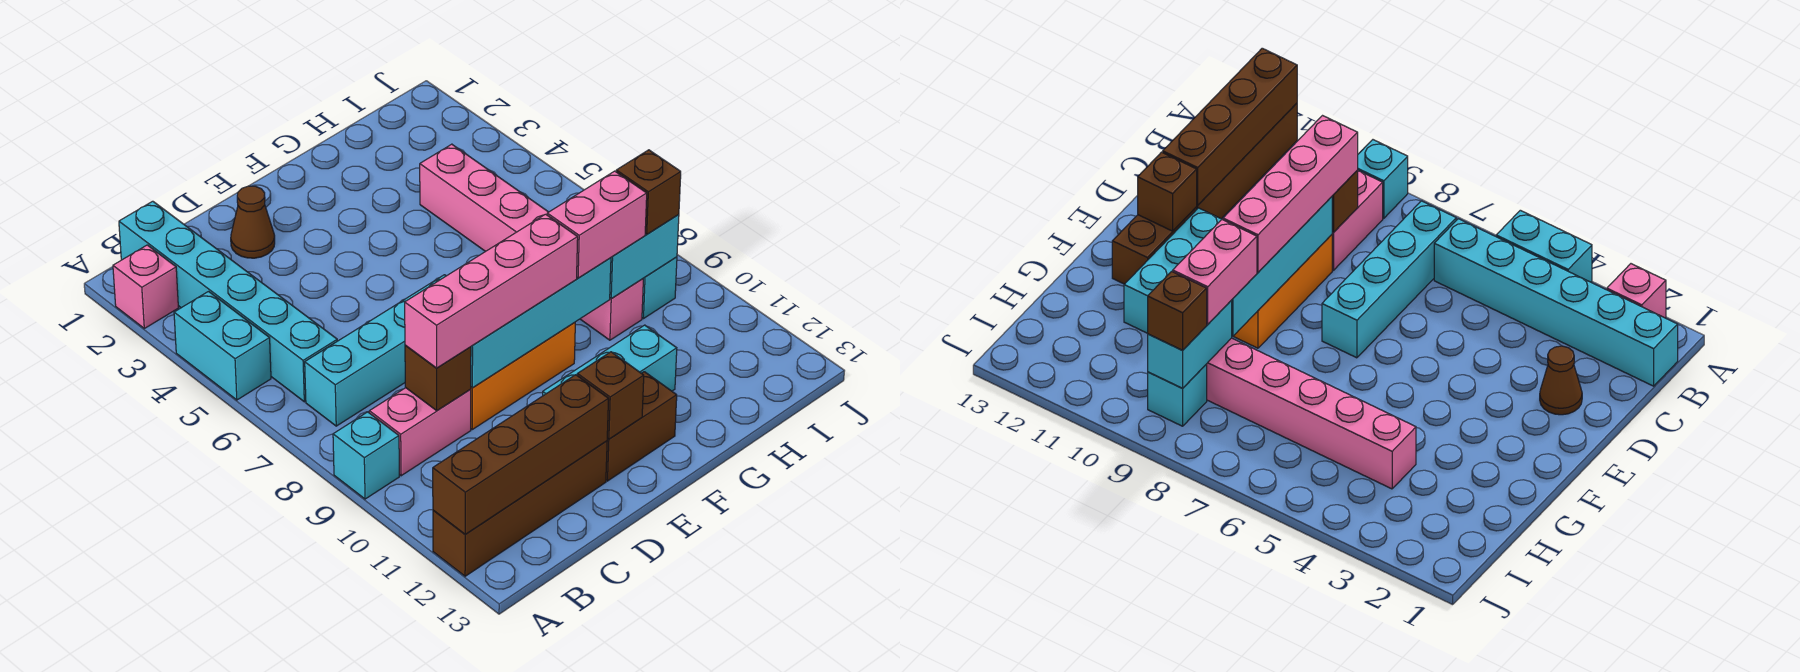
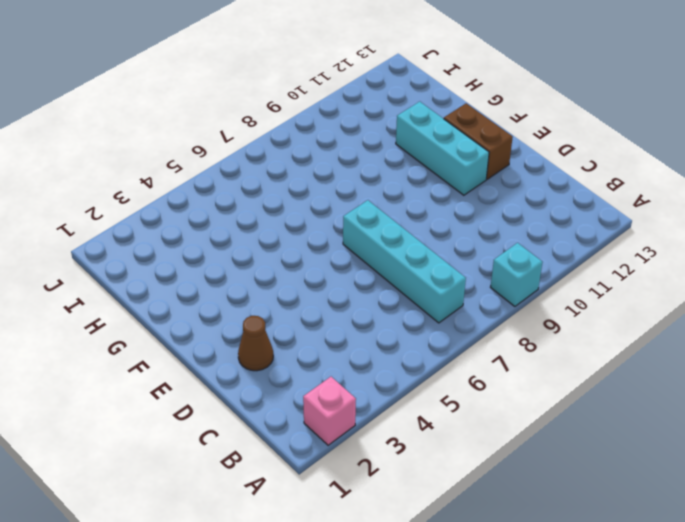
none -> cyan brick A4:A5 level 1
none -> brown brick A12:D12 level 1
none -> cyan brick B1:B6 level 1

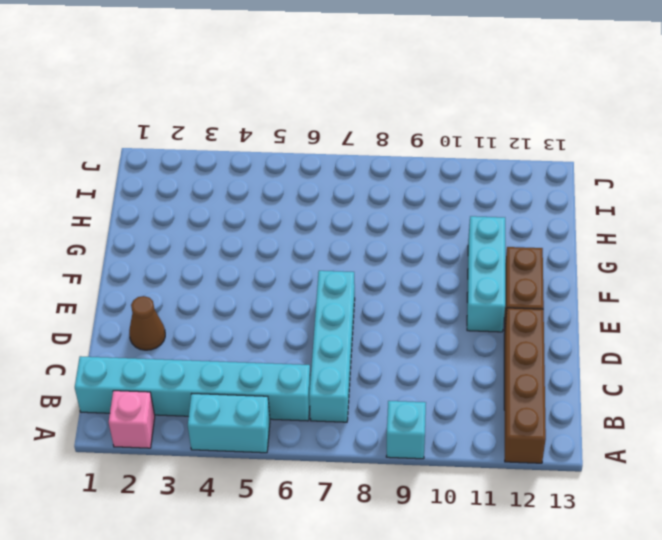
none -> pink brick B9:C9 level 1
none -> orange brick D9:F9 level 1
none -> pink brick H4:H9 level 1

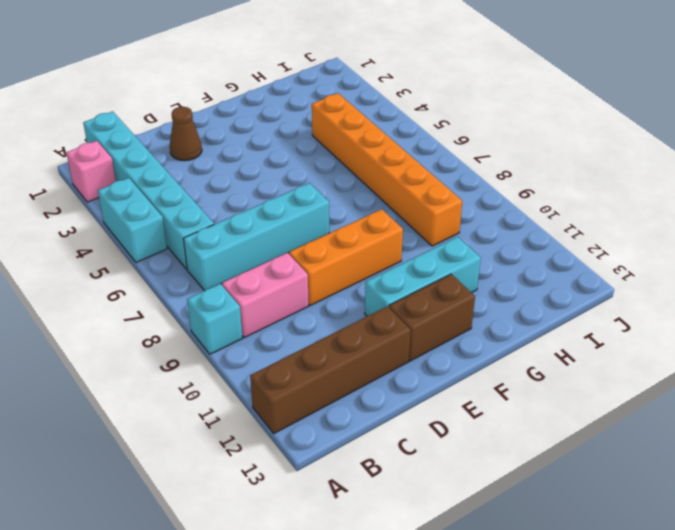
orange brick H4:H9 level 1 -> pink brick H4:H9 level 1
none -> cyan brick I9 level 1
none -> brown brick A12:D12 level 2
none -> brown brick C9 level 2

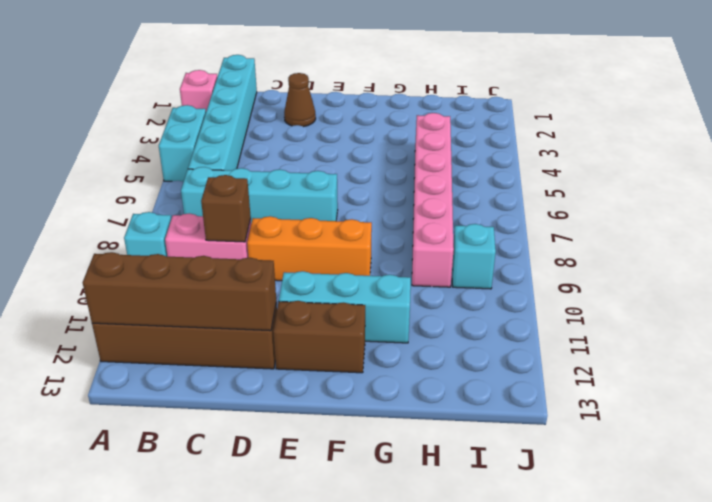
none -> cyan brick D9:G9 level 2
none -> brown brick E12 level 2
none -> cyan brick H9:I9 level 2

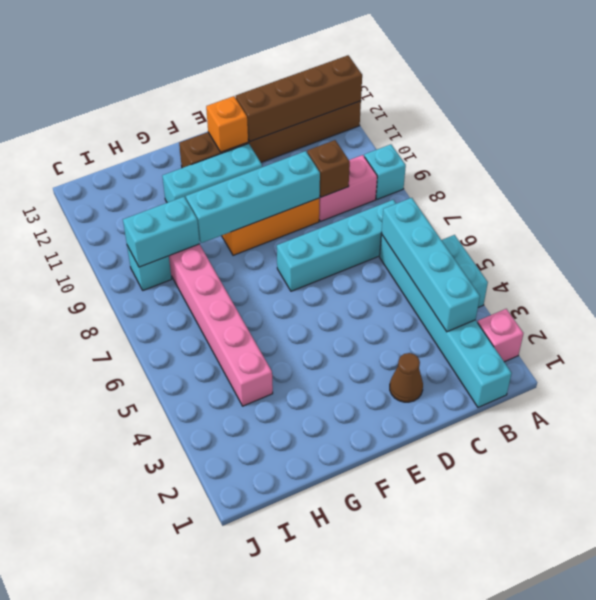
cyan brick B3:B6 level 2 -> none
orange brick E12 level 2 -> brown brick E12 level 2
none -> pink brick C9:F9 level 3
none -> pink brick G9:H9 level 3
none -> brown brick I9 level 3

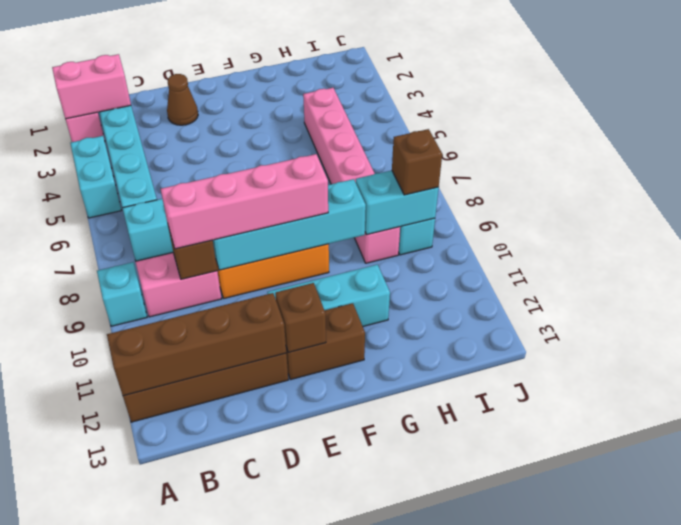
pink brick A2:B2 level 2 -> pink brick G9:H9 level 3

